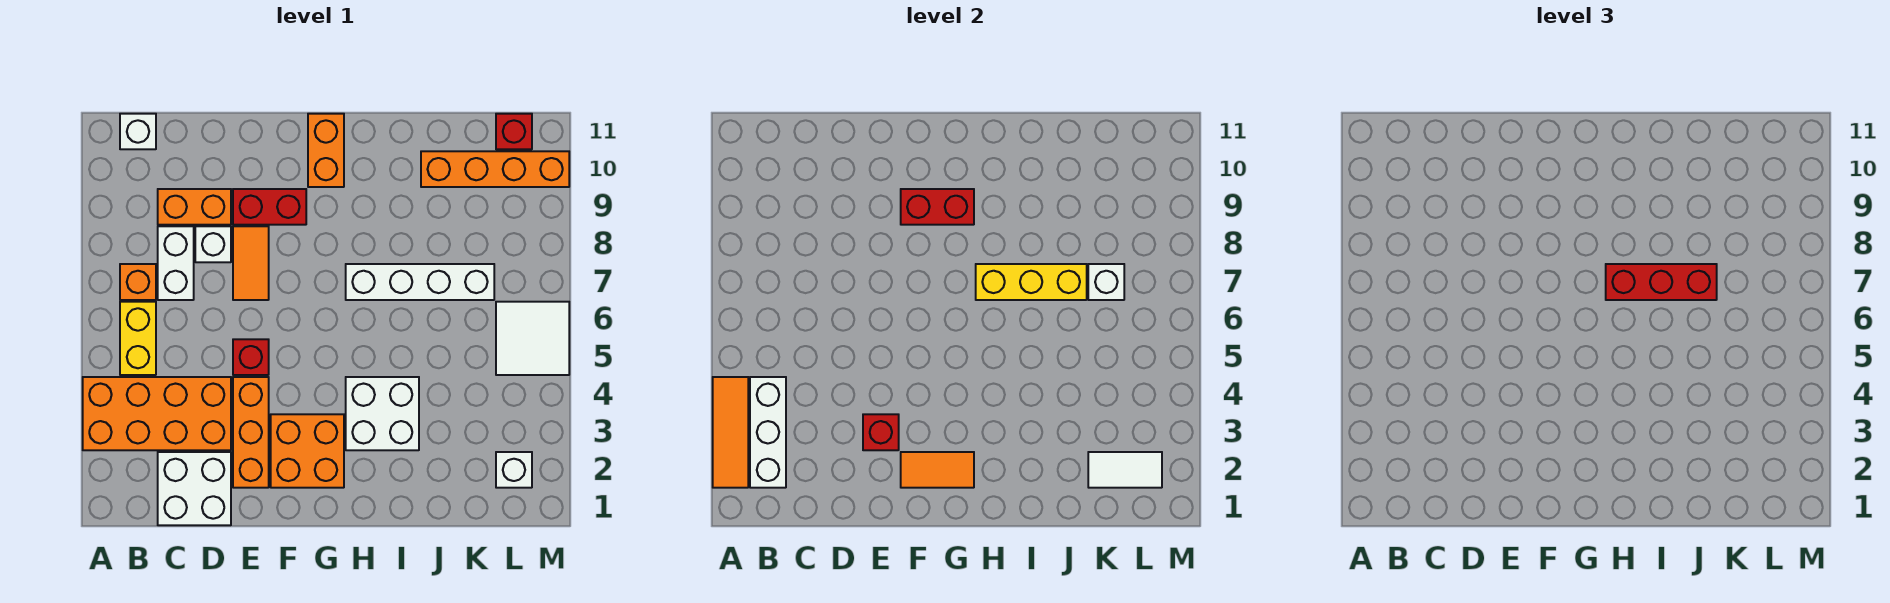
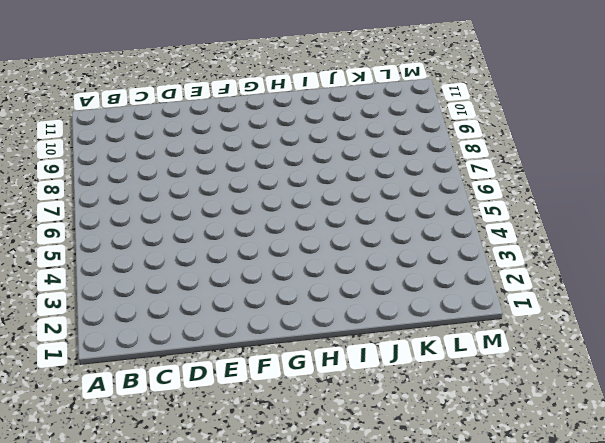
none -> orange brick A3:D4 level 1
none -> yellow brick B5:B6 level 1
none -> orange brick B7 level 1

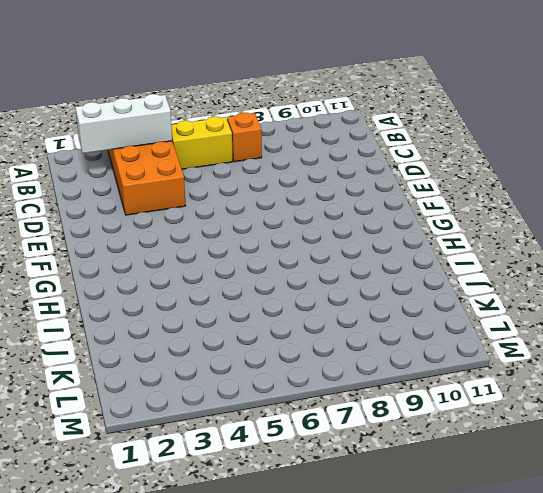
none -> white brick B11 level 1
none -> white brick C1:D2 level 1
none -> white brick C7:C8 level 1

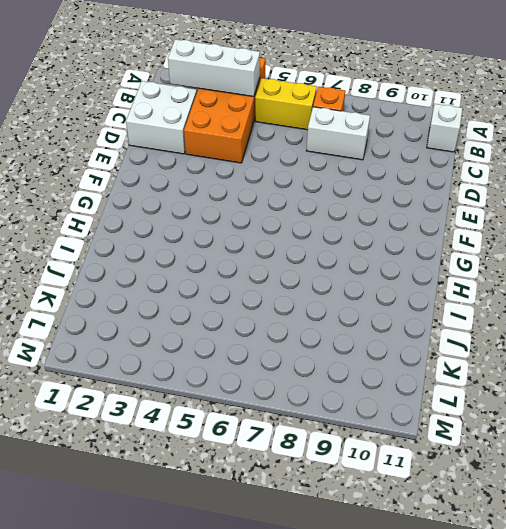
none -> orange brick C9:D9 level 1
none -> white brick D8 level 1
none -> orange brick E2:E4 level 1

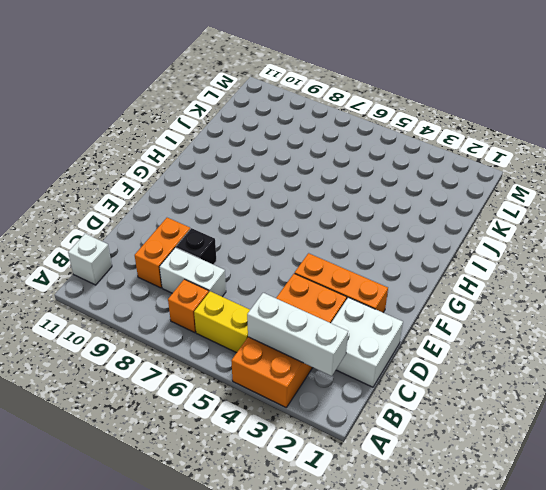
black brick D8 level 1 -> white brick D8 level 1
none -> red brick E5 level 1
none -> orange tile E7:E8 level 1
none -> red brick E9:F9 level 1

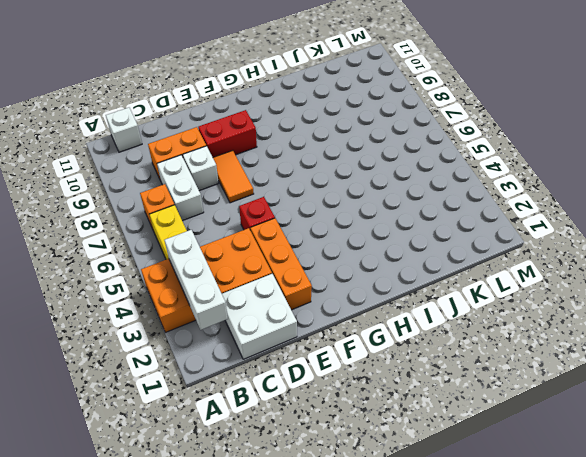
none -> orange brick F2:G3 level 1
none -> orange brick G10:G11 level 1
none -> white brick H3:I4 level 1

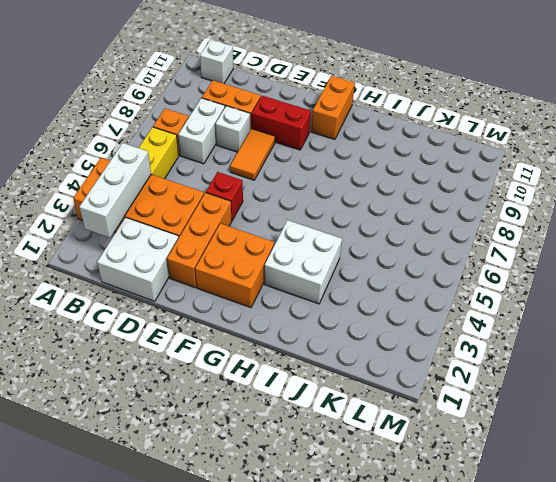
none -> white brick H7:K7 level 1
none -> orange brick J10:M10 level 1
none -> white brick L2 level 1

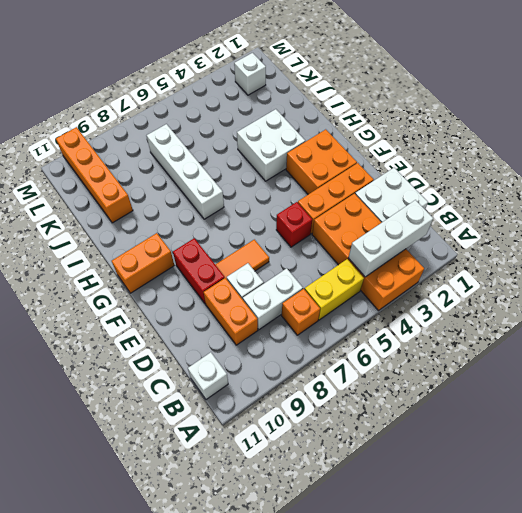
none -> white tile L5:M6 level 1
none -> red brick L11 level 1
none -> orange tile A2:A4 level 2

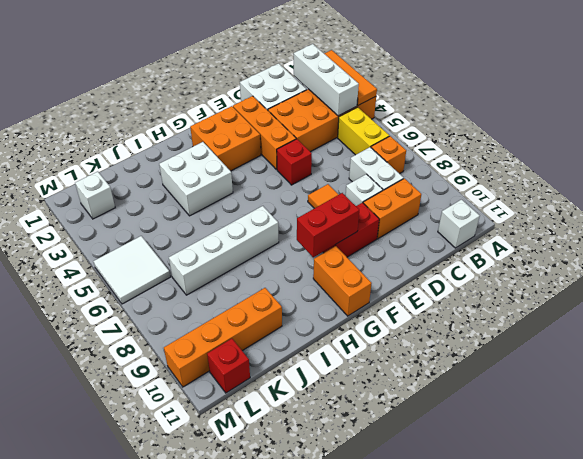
none -> red brick E3 level 2
none -> orange tile F2:G2 level 2
none -> yellow brick H7:J7 level 2

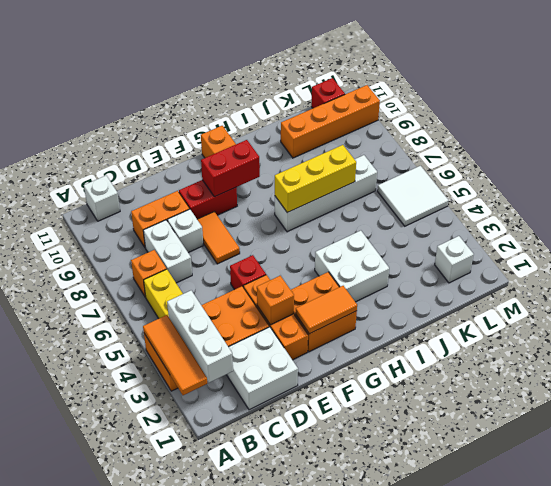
orange brick E3 level 2 -> red brick E3 level 2
none -> white tile K2:L2 level 2
none -> white brick K7 level 2
none -> red brick H7:J7 level 3

